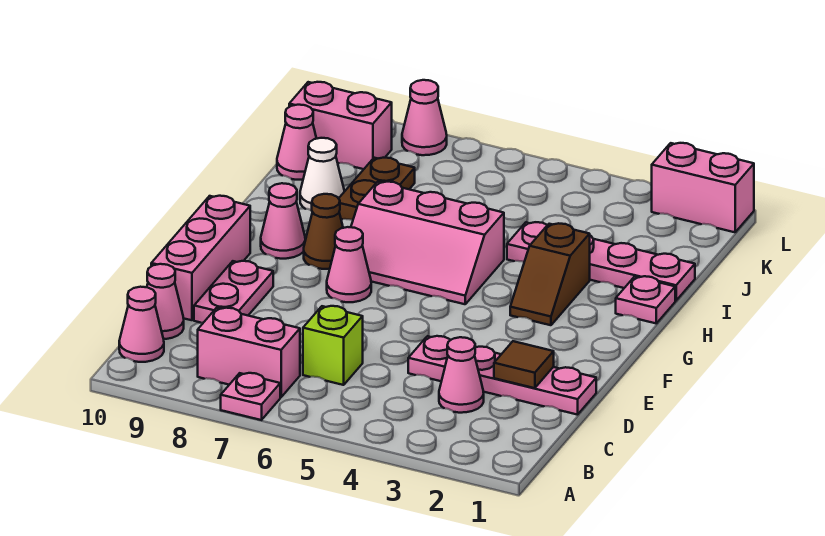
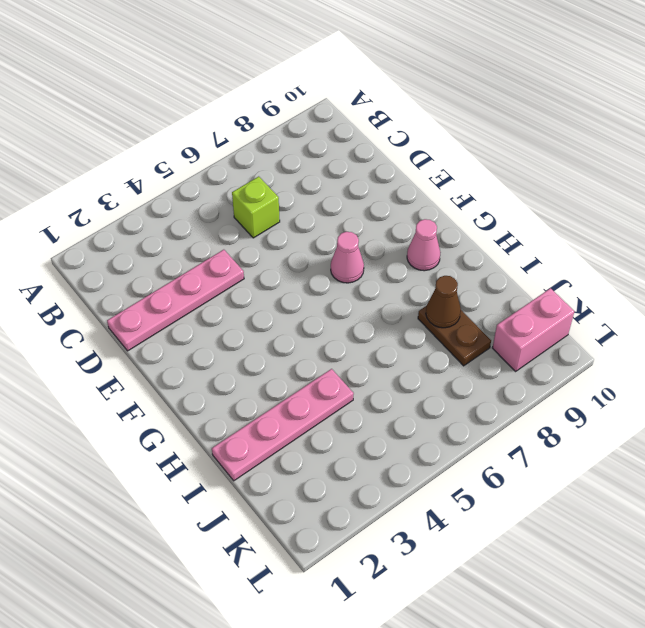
brown cone I8 level 2 -> brown cone G8 level 1
none -> pink plate A7 level 1
none -> pink brick B7:B8 level 1
none -> pink cone B10 level 1

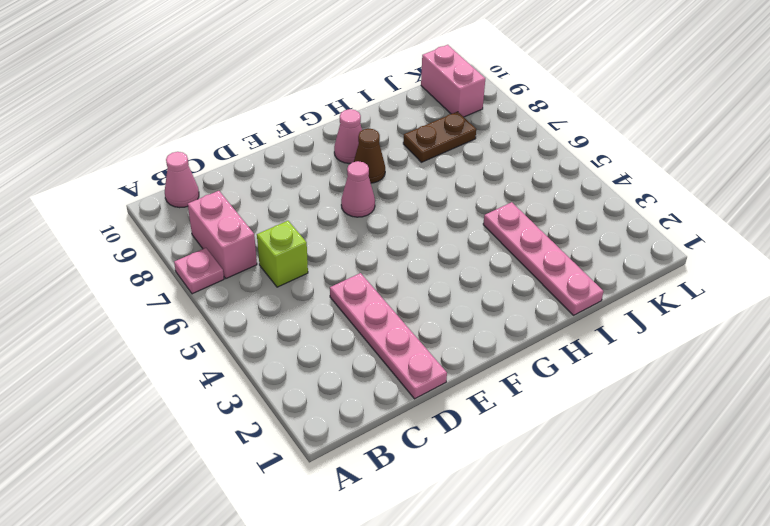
none -> pink cone C3 level 1
none -> pink cone C10 level 1
none -> pink plate D9:E9 level 1

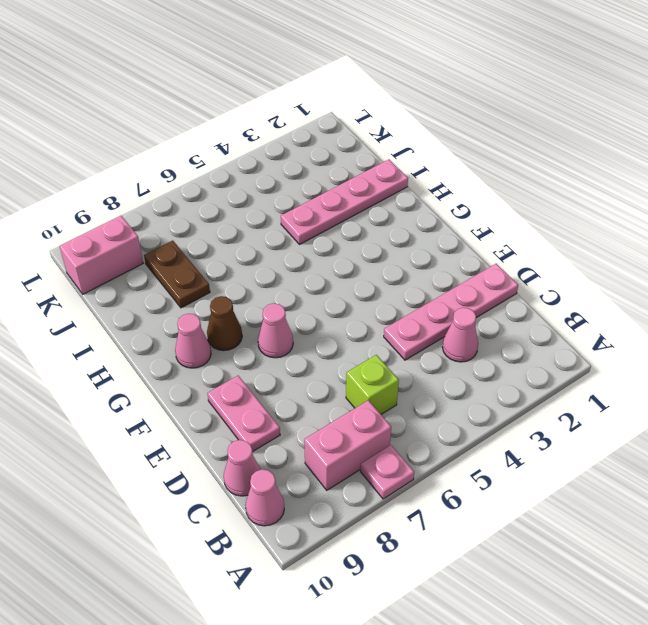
none -> pink brick D10:F10 level 1
none -> brown slope G3:H3 level 1 top H
none -> pink slope G5:H7 level 1 top H

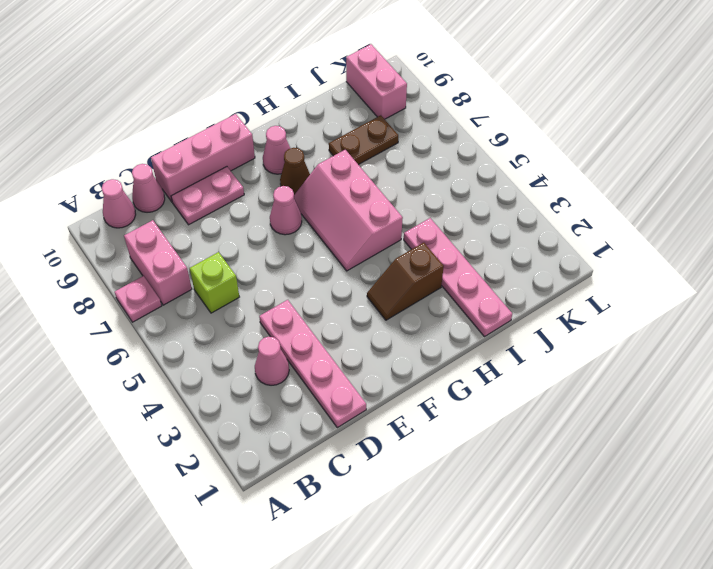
none -> pink plate H1 level 1
none -> white cone I9 level 1
none -> pink cone J10 level 1

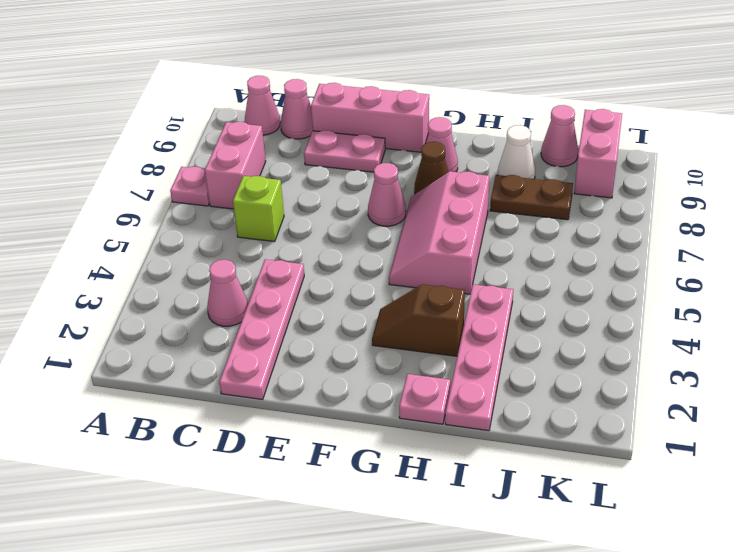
none -> pink brick L1:L2 level 1
none -> pink cone L8 level 1
none -> brown tile D2 level 2

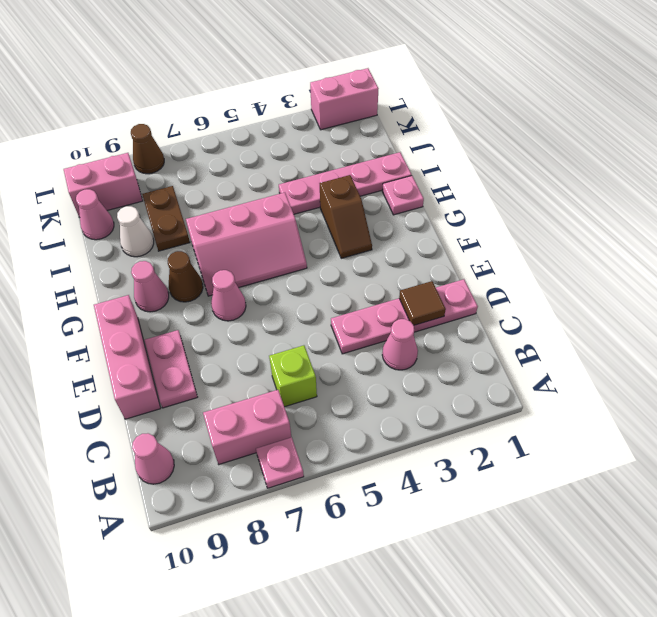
brown cone L8 level 1 -> pink cone L8 level 1
none -> pink cone C10 level 1

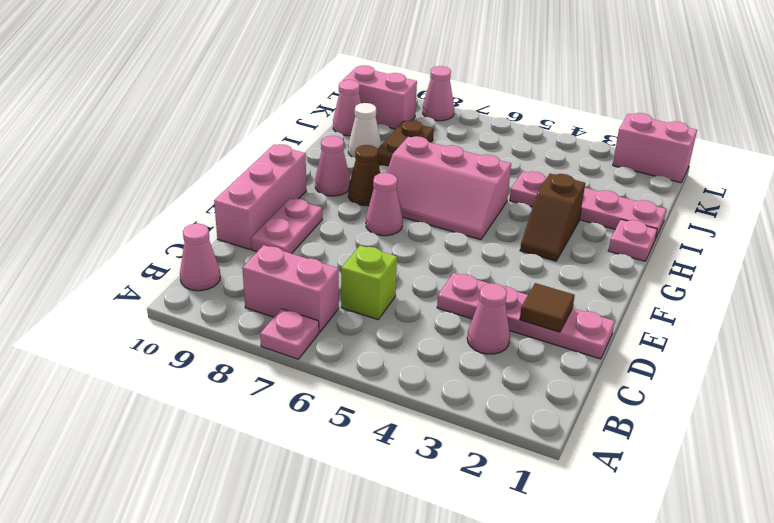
none -> pink cone C10 level 1

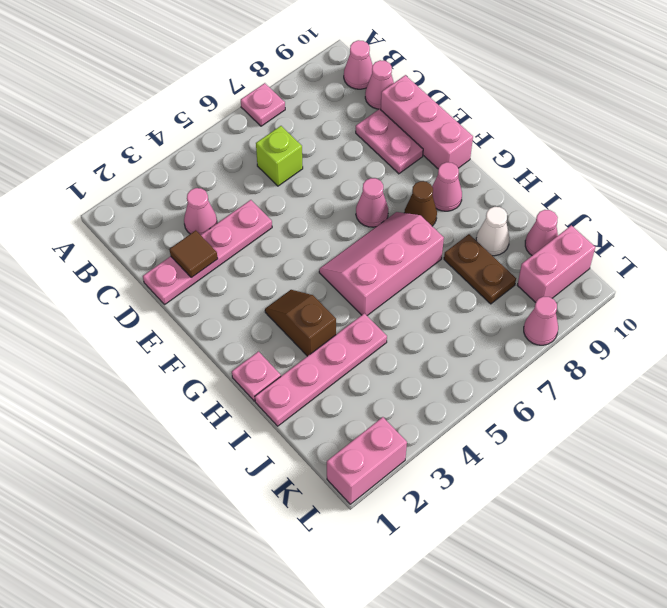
none -> pink brick B7:B8 level 1

